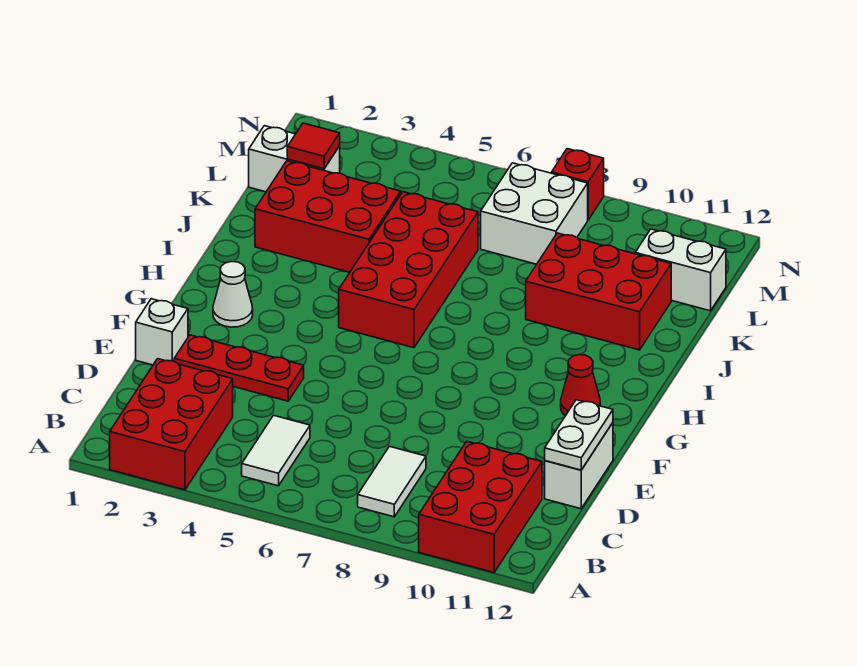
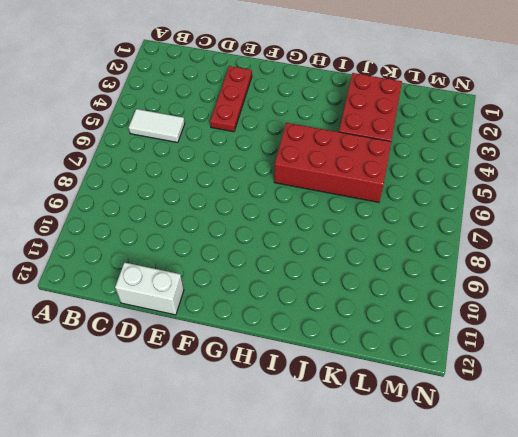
none -> red brick A2:C3 level 1
none -> red brick A10:C11 level 1
none -> white tile B8:C8 level 1

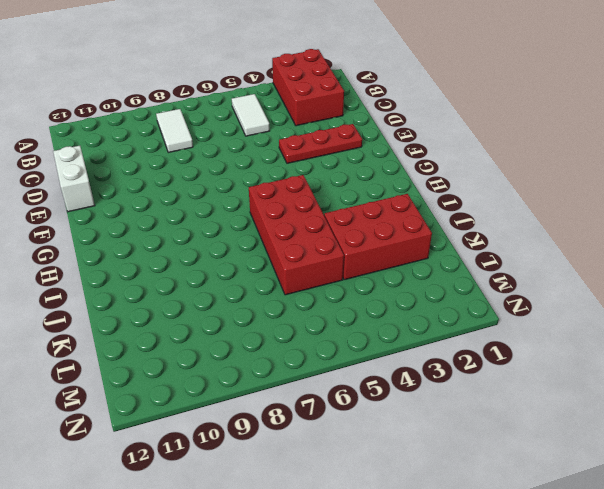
none -> red brick A10:C11 level 1
none -> white brick E1 level 1
none -> white cone G2 level 1

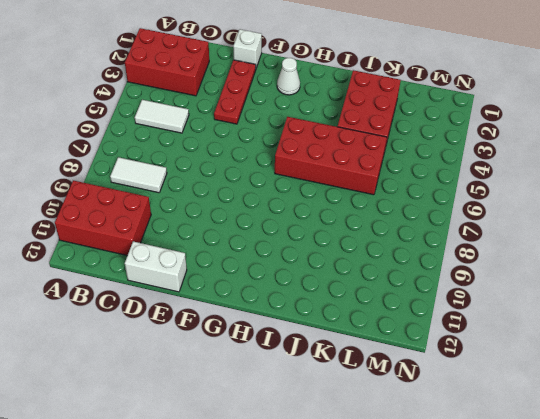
none -> red cone G11 level 1
none -> red brick J9:K11 level 1
none -> white brick L1:L2 level 1

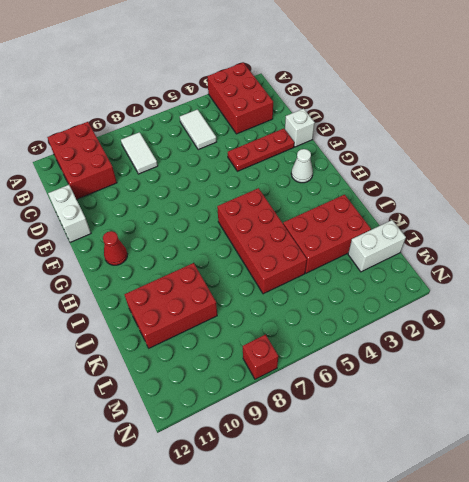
none -> white brick L7:M8 level 1
none -> white brick L11:L12 level 1
none -> white plate D12:E12 level 2

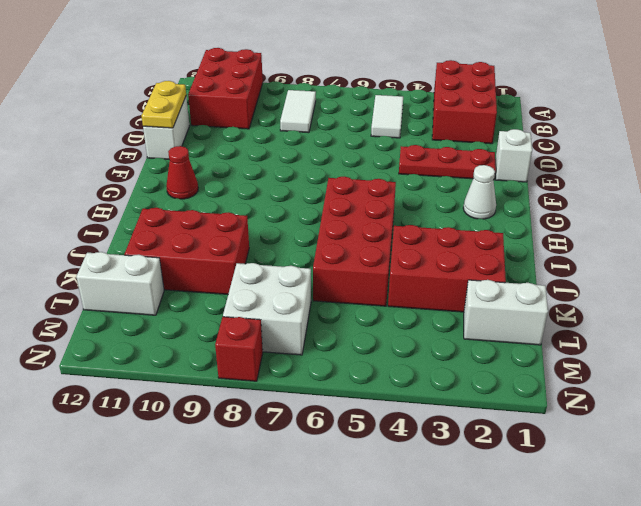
yellow plate D12:E12 level 2 -> white plate D12:E12 level 2
none -> red tile L2 level 2

